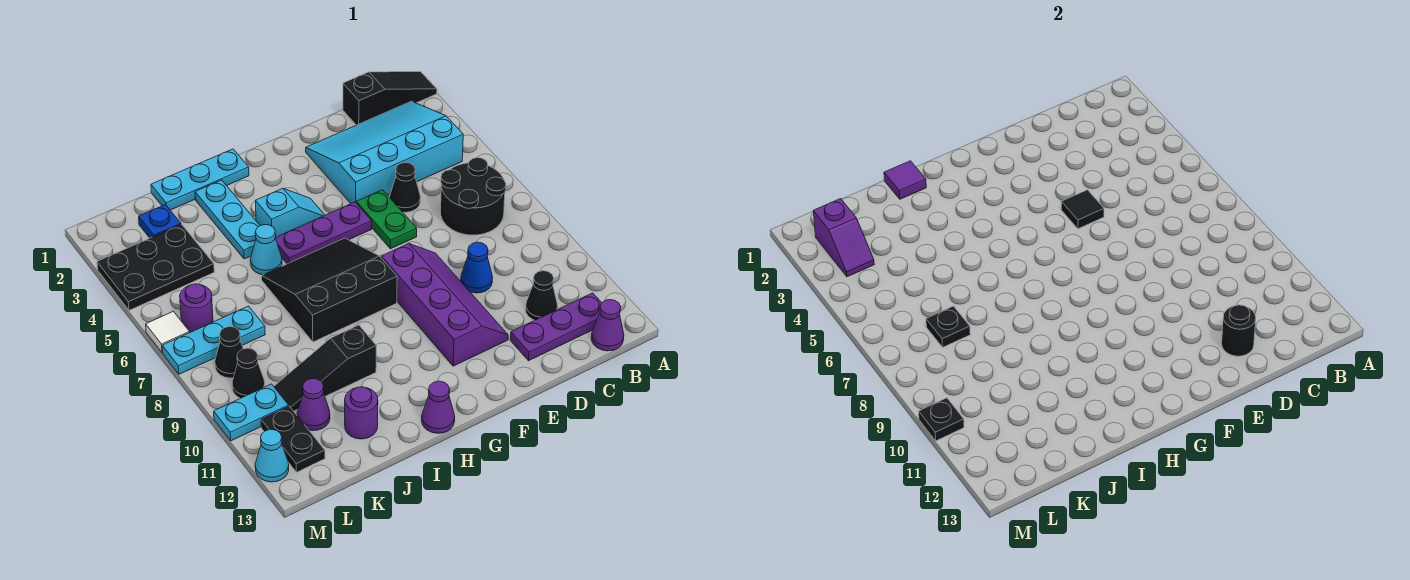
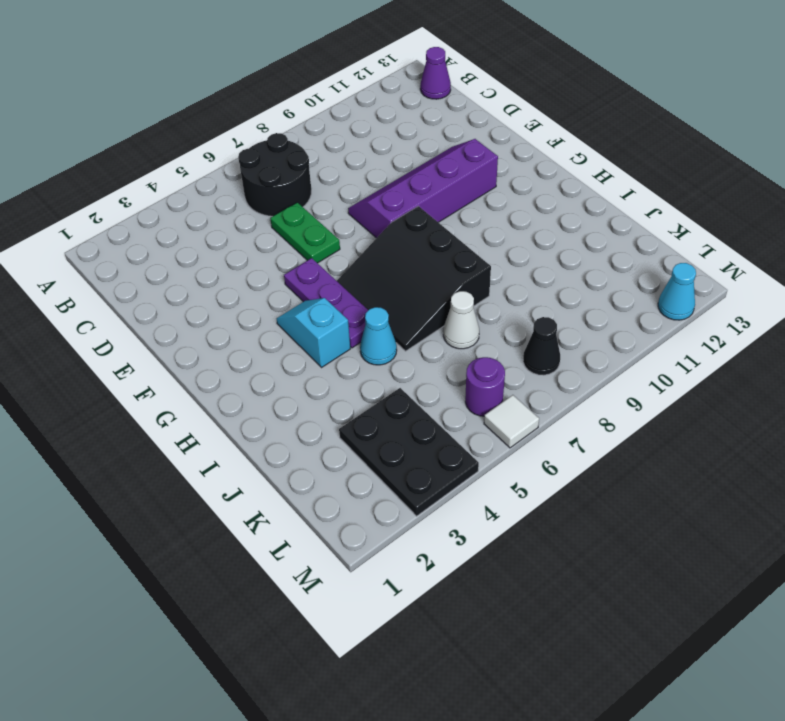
green plate D6:E6 level 1 -> green plate E5:E6 level 1
white cone J7 level 1 -> none
none -> black slope A1:C1 level 1 top C
none -> cyan slope B2:E4 level 1 top 4
none -> purple plate B12:D12 level 1
none -> black cone C11 level 1

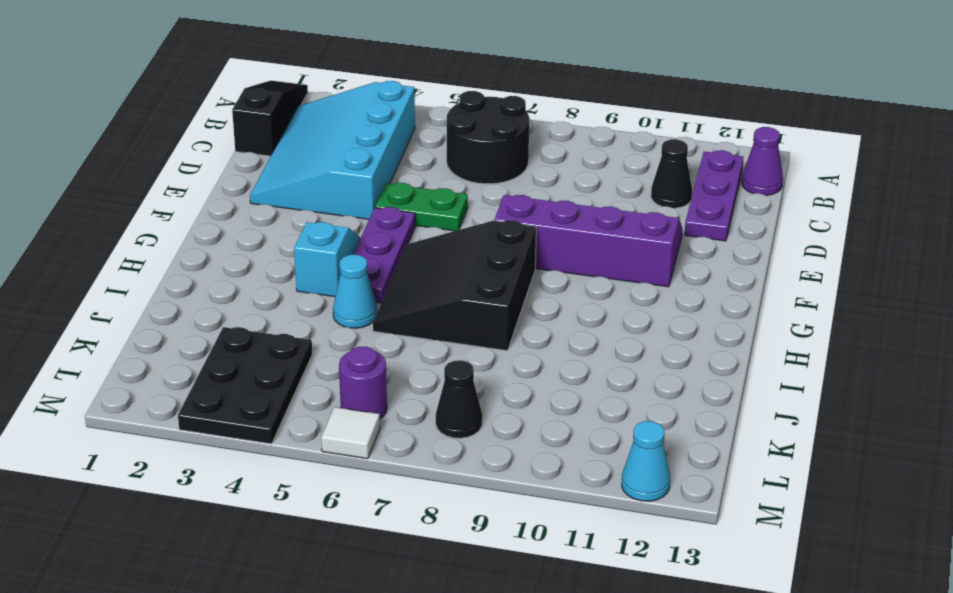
none -> black cone D5 level 1
none -> blue cone D9 level 1
none -> cyan plate H1:J1 level 1
none -> purple cone H13 level 1

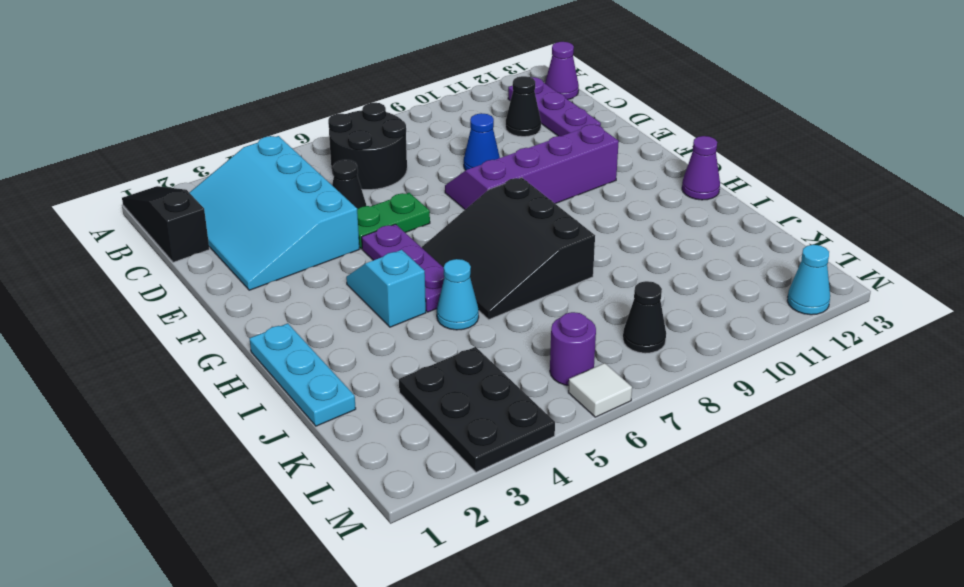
none -> cyan plate I2:I4 level 1
none -> black slope I10:K10 level 1 top I
none -> purple round brick J12 level 1
none -> blue plate K2 level 1

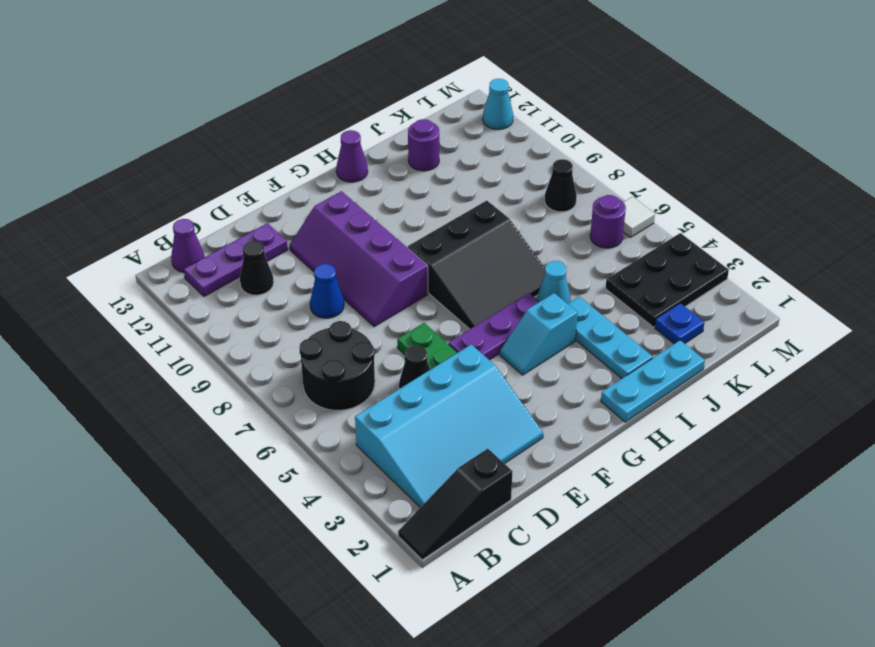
none -> black slope I10:K10 level 1 top I
none -> cyan plate K7:M7 level 1
none -> purple cone K11 level 1
none -> black cone L9 level 1

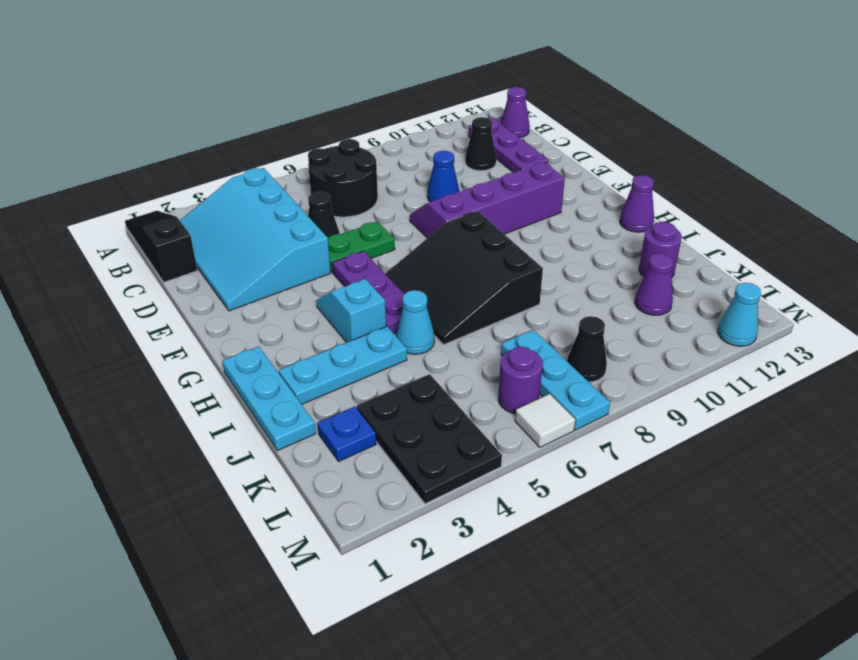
none -> black slope I10:K10 level 1 top I
none -> black cone L9 level 1
none -> cyan plate L10:M10 level 1
none -> black plate L11:L12 level 1

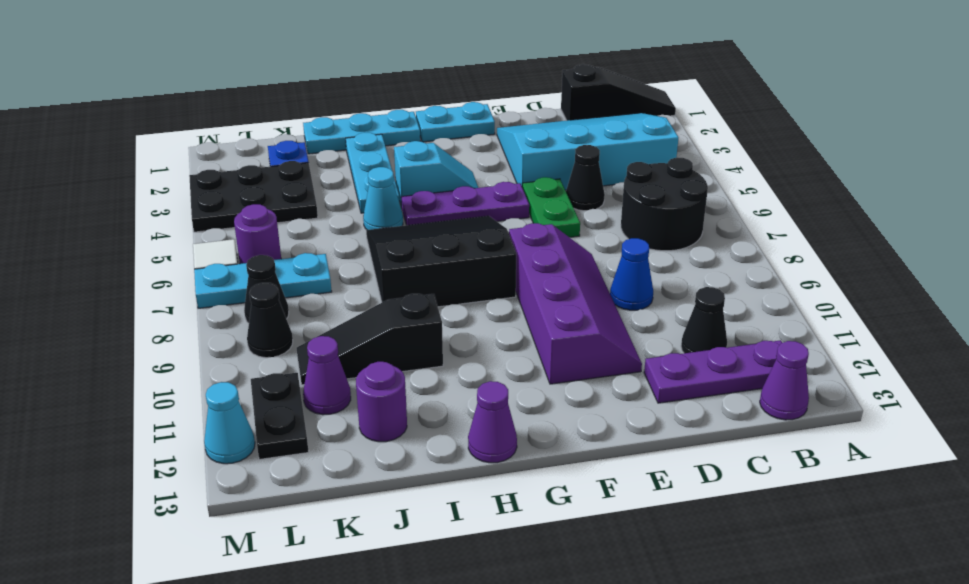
cyan plate F1:G1 level 1 -> cyan plate L10:M10 level 1
none -> black round brick D12 level 2
none -> black tile E5 level 2
none -> purple tile I1 level 2
none -> black plate K7 level 2

